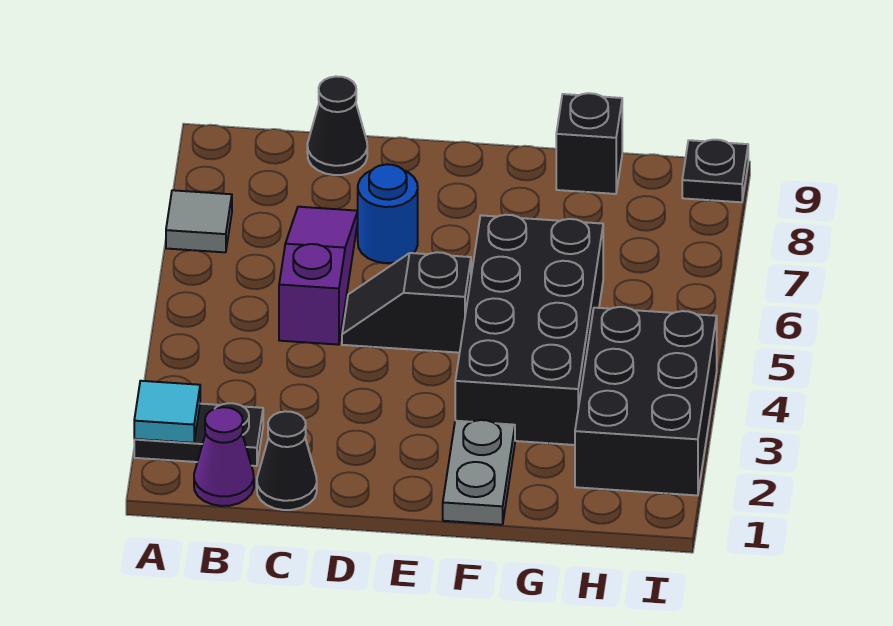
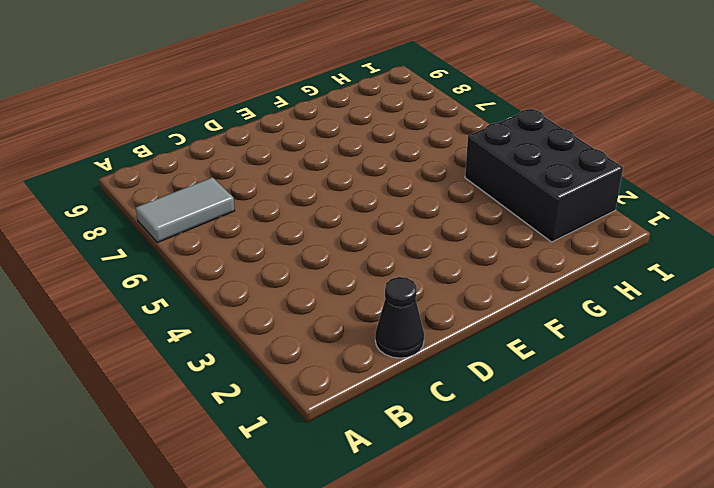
grey tile A7:B7 level 1 -> grey tile A7 level 1
none -> black plate A2:B2 level 1
none -> purple cone B1 level 1
none -> purple slope C5:C7 level 1 top 5

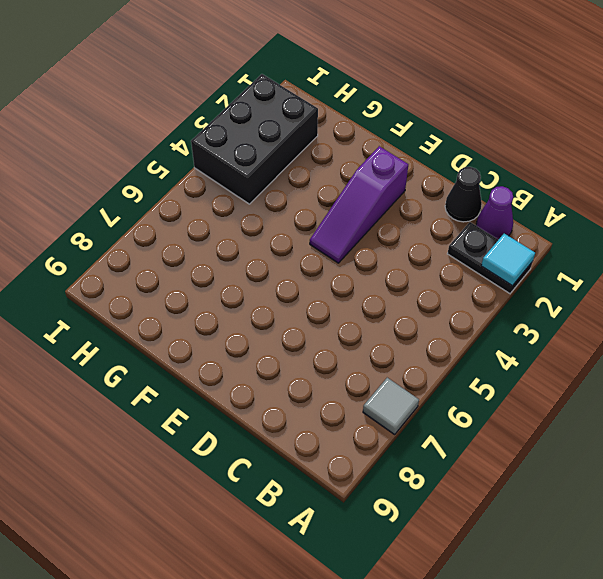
purple slope E2:E4 level 1 top 2 -> purple slope C5:C7 level 1 top 5
none -> black cone C9 level 1
none -> black slope D5:E5 level 1 top E
none -> blue round brick D7 level 1

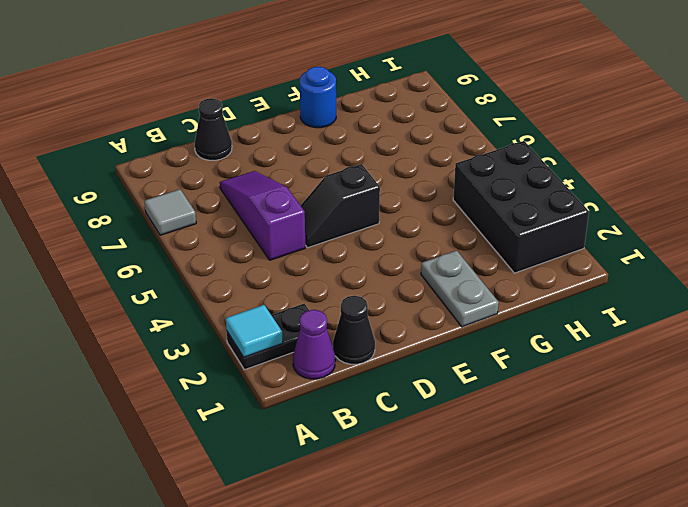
blue round brick F9 level 1 -> blue round brick D7 level 1
none -> black brick F3:G6 level 1
none -> black brick G9 level 1
none -> black plate I9 level 1

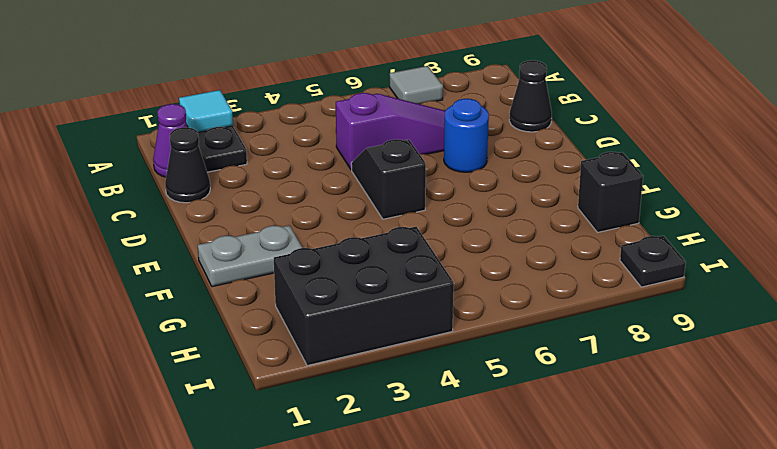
none -> black brick F3:G6 level 1

